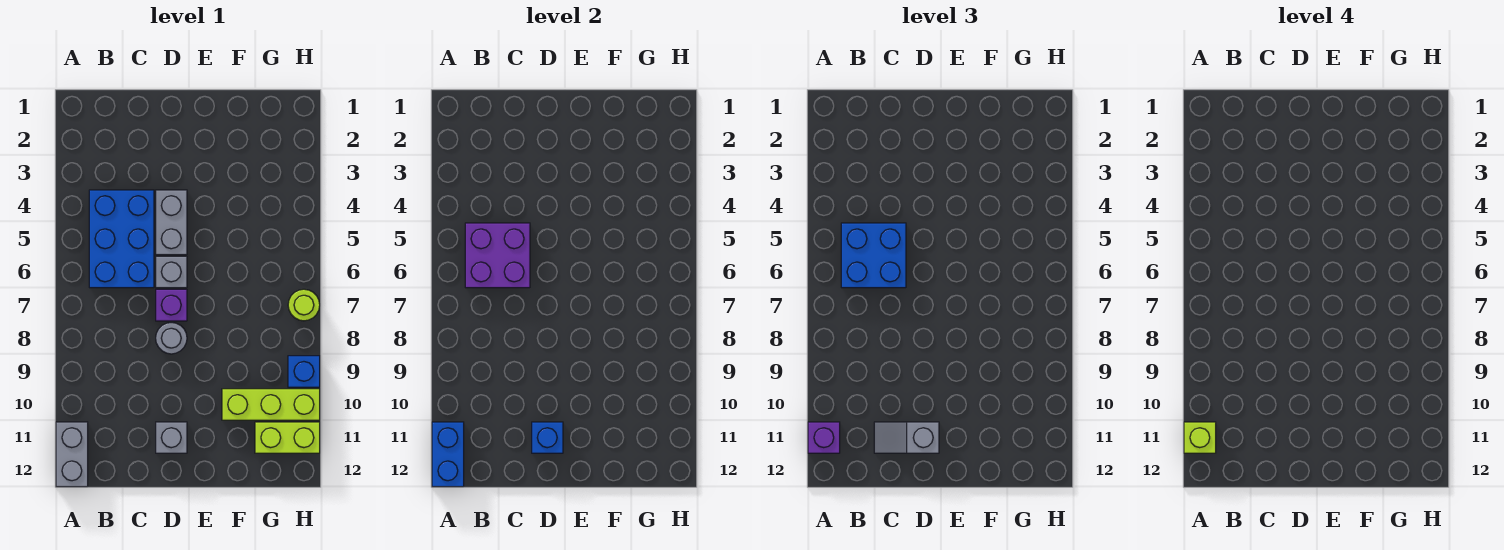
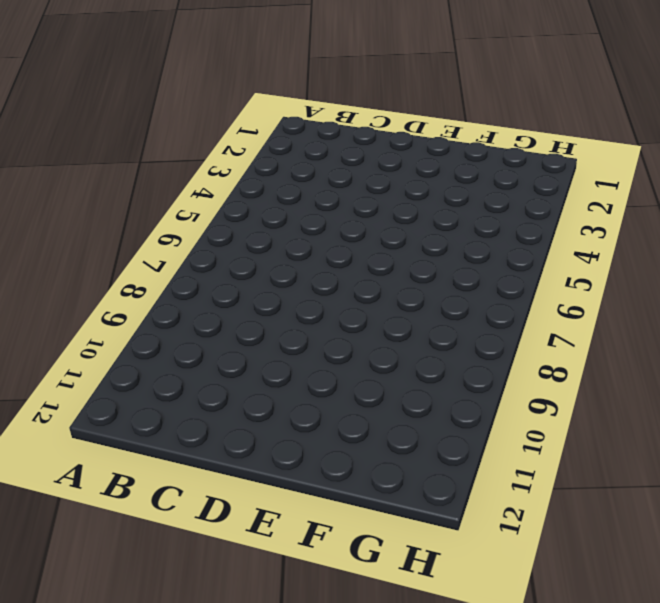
none -> grey brick A11:A12 level 1
none -> blue brick B4:C6 level 1
none -> grey brick D4:D5 level 1

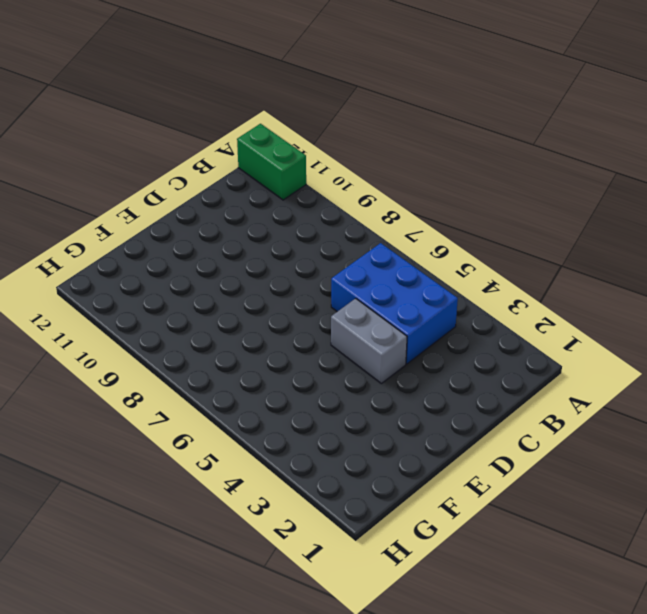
green brick A11:A12 level 1 -> grey brick A11:A12 level 1
none -> grey brick D6 level 1
none -> purple brick D7 level 1
none -> grey round brick D8 level 1

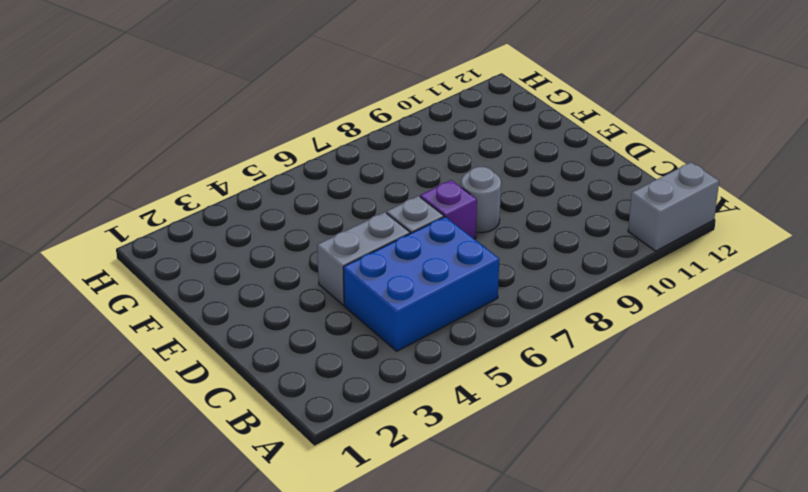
none -> grey brick D11 level 1
none -> lime brick F10:H10 level 1
none -> lime brick G11:H11 level 1

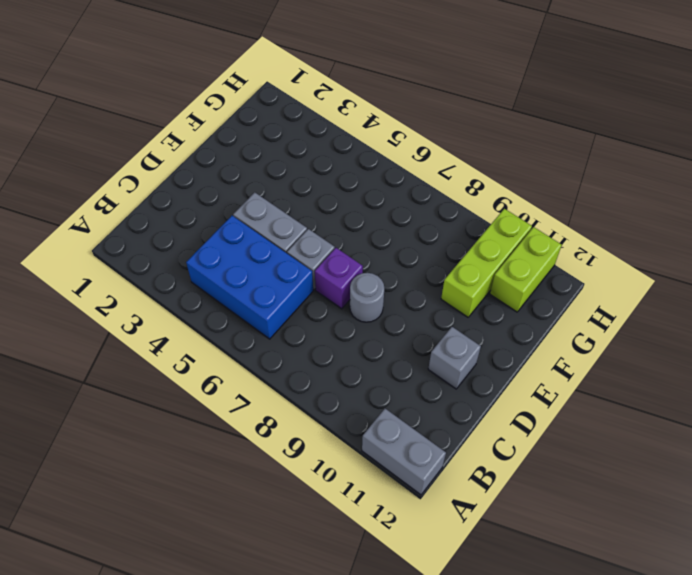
none -> lime round brick H7 level 1
none -> blue brick H9 level 1
none -> blue brick A11:A12 level 2

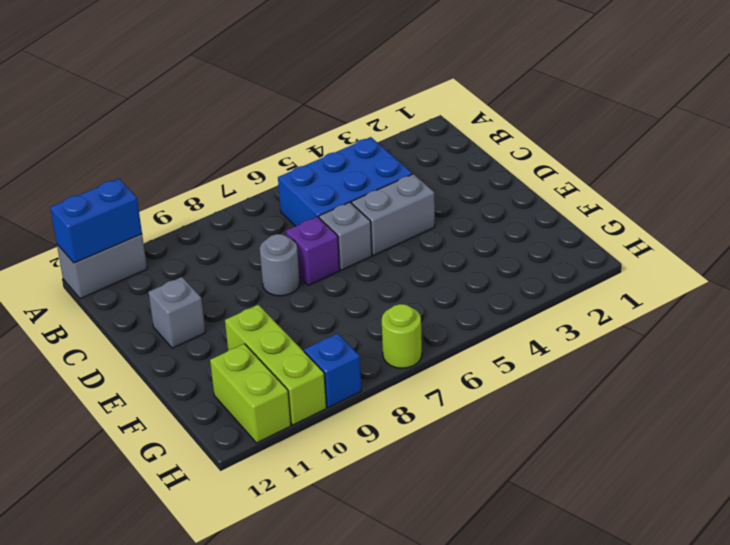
none -> purple brick B5:C6 level 2
none -> blue brick D11 level 2
none -> purple brick A11 level 3

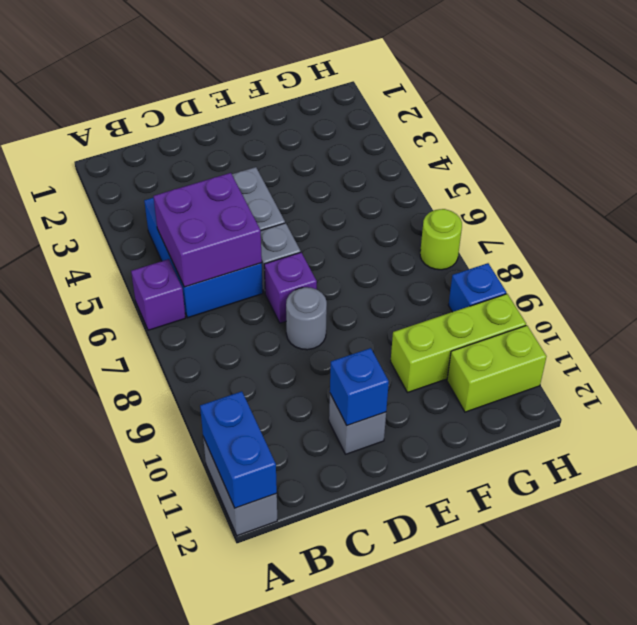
purple brick A6 level 1 -> purple brick A11 level 3
none -> blue brick B5:C6 level 3
none -> grey slope C11:D11 level 3 top D
none -> lime brick A11 level 4

